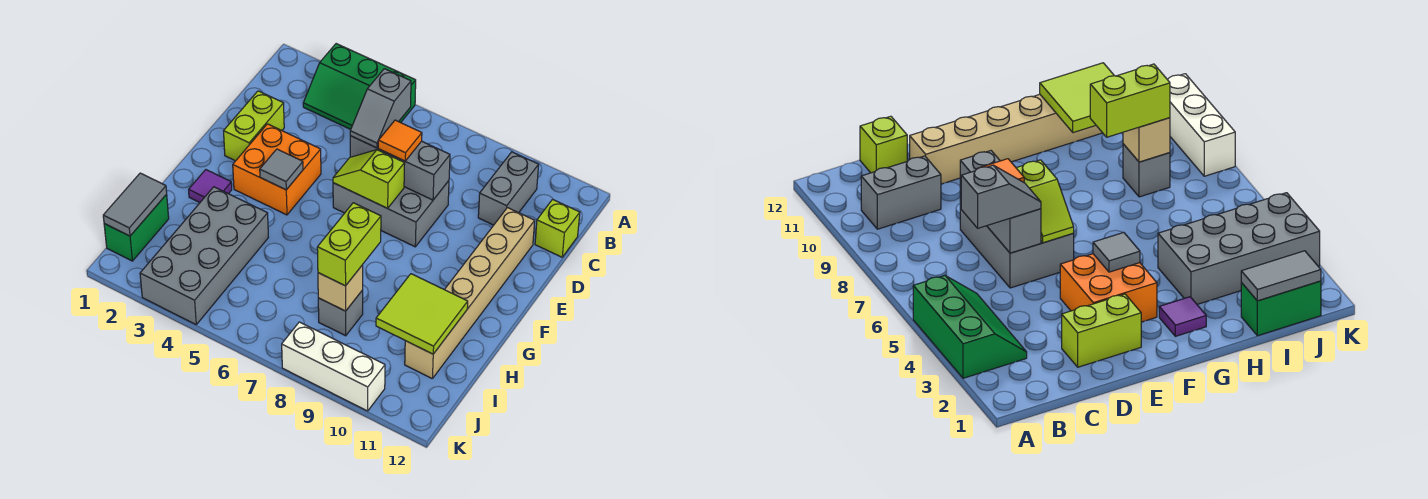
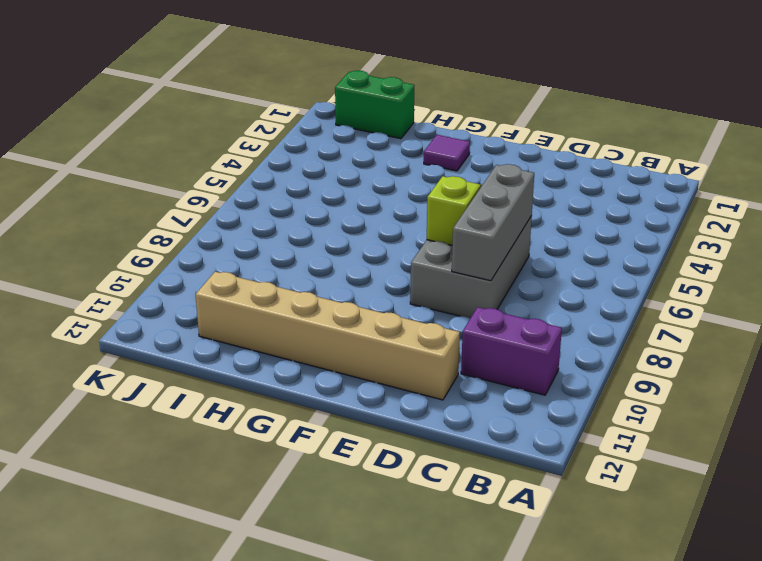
purple brick B10:C10 level 1 -> grey brick B10:C10 level 1
none -> green slope A3:B5 level 1 top A
none -> lime brick C12 level 1
none -> lime brick D2:E2 level 1

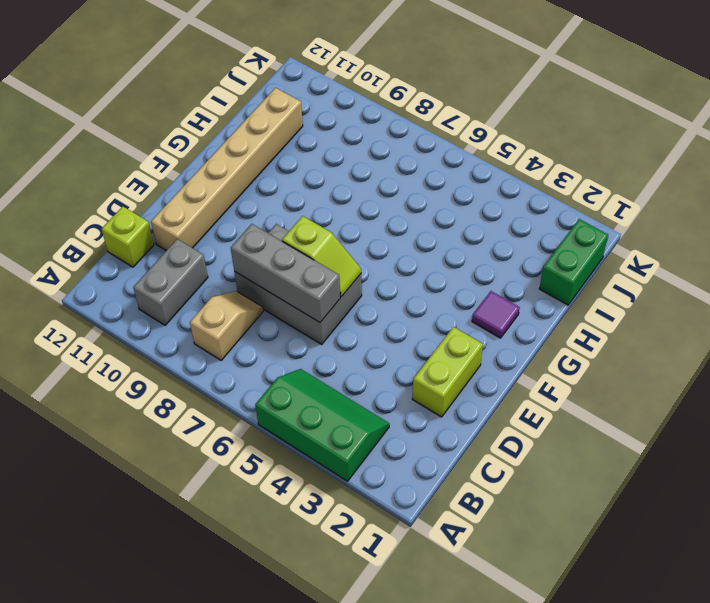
tan slope B8:C8 level 1 top B -> none
none -> orange brick E3:F4 level 1
none -> grey brick H3:K4 level 1
none -> grey brick I8 level 1

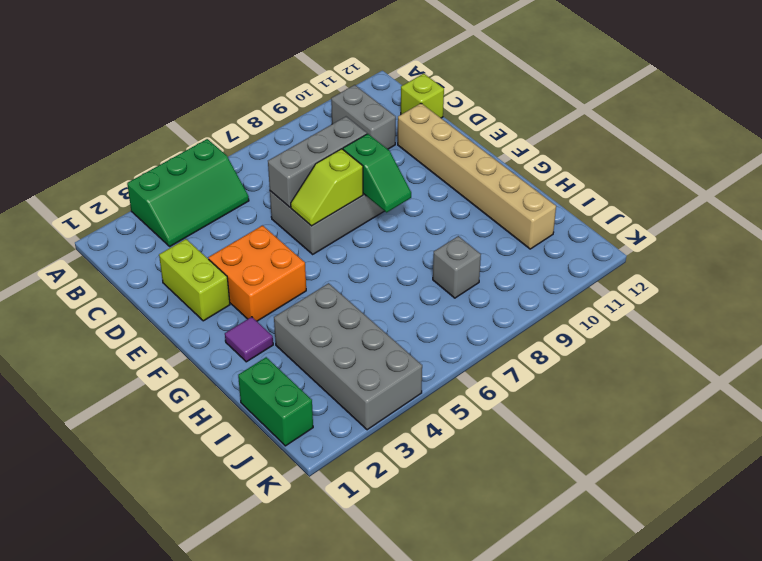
green slope E8:F8 level 2 top E -> none
none -> white brick K8:K10 level 1
none -> grey tile F4 level 2
none -> lime tile H10:I11 level 2

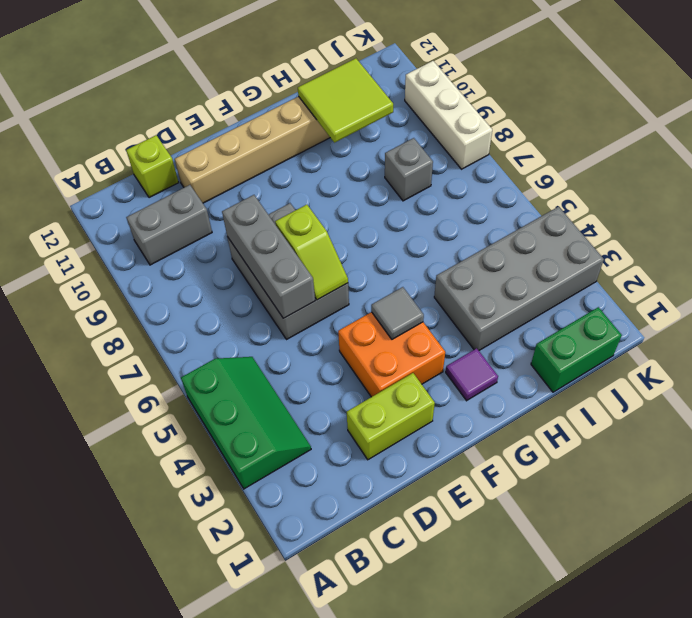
none -> grey tile I1:J1 level 2
none -> tan brick I8 level 2
none -> grey slope C6:D6 level 3 top C

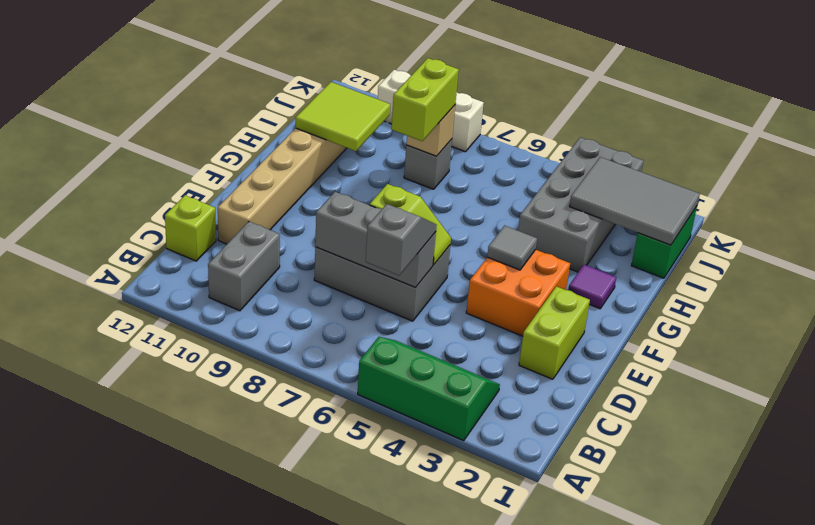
grey tile I1:J3 level 2 -> grey tile I1:J1 level 2
none -> orange tile D7 level 3

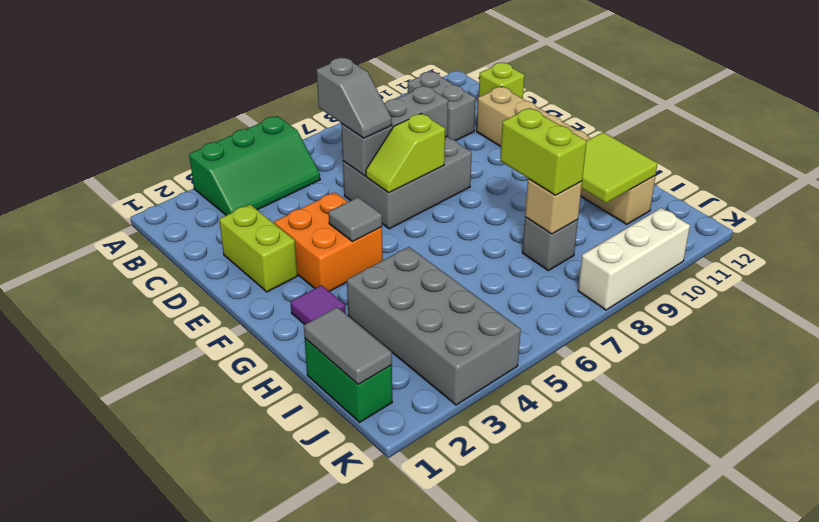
none -> orange tile D7 level 3

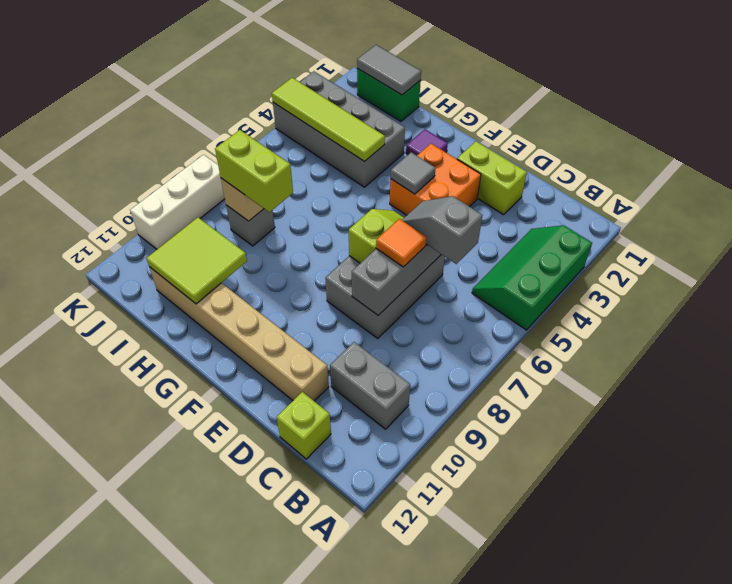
lime tile H4:K4 level 2 -> none

